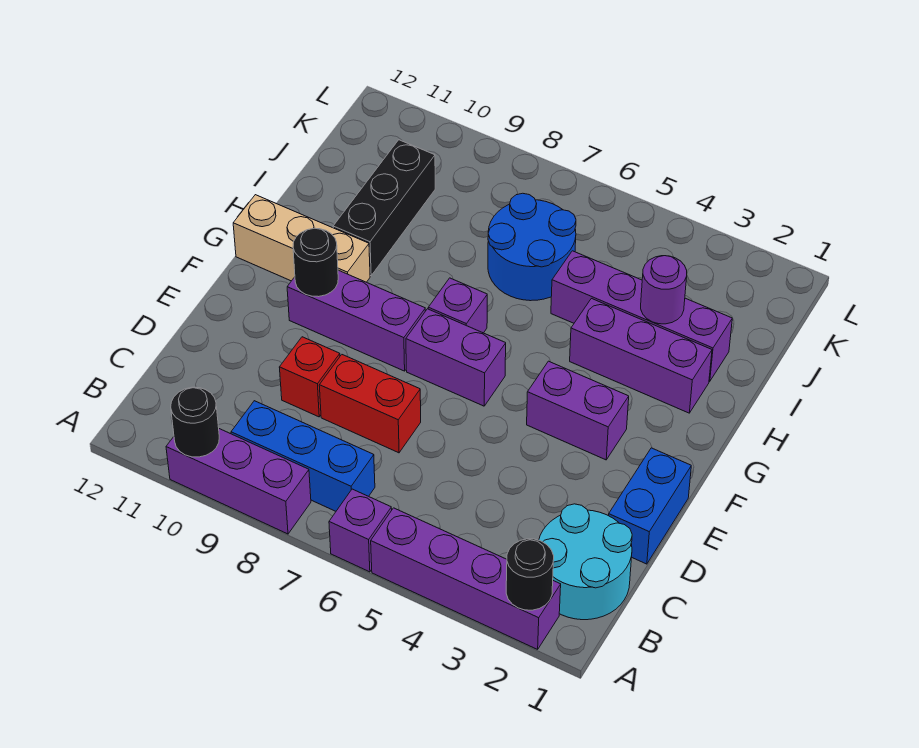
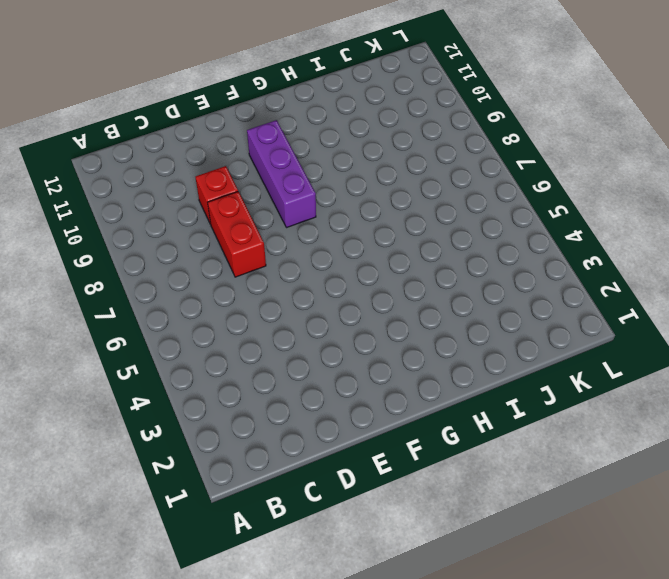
none -> purple brick A2:A5 level 1
none -> purple brick A6 level 1
none -> purple brick A8:A10 level 1

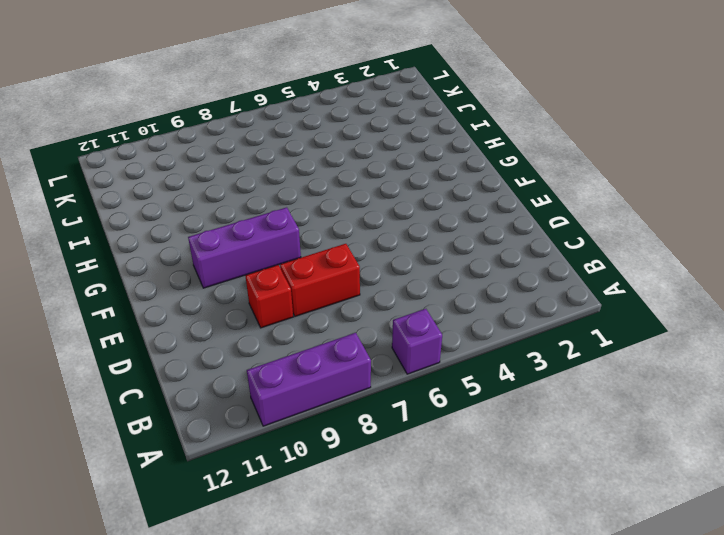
none -> purple brick A2:A5 level 1
none -> cyan round brick B1:C2 level 1
none -> blue brick B7:B9 level 1

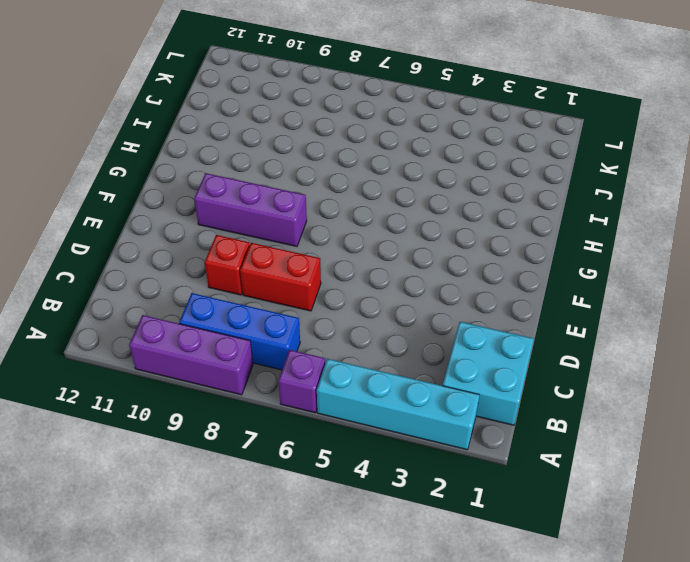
cyan brick A2:A5 level 1 -> purple brick A2:A5 level 1
cyan brick B1:C2 level 1 -> cyan round brick B1:C2 level 1
none -> blue brick D1:E1 level 1
none -> purple brick F3:F4 level 1
none -> purple brick F6:F7 level 1

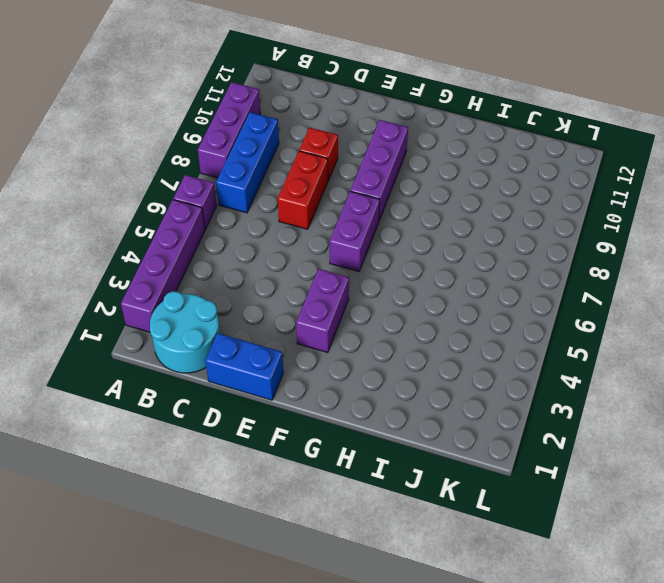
none -> purple brick G7 level 1
none -> tan brick G10:G12 level 1
none -> purple brick H2:H4 level 1

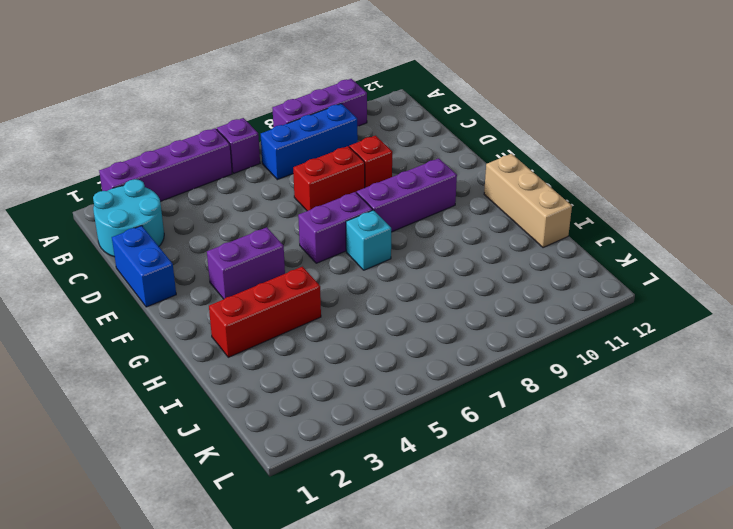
cyan brick G7 level 1 -> purple brick G7 level 1
tan brick G12:I12 level 1 -> tan brick G10:G12 level 1
red brick H2:H4 level 1 -> purple brick H2:H4 level 1
none -> black brick H10:J10 level 1
none -> purple brick I2:I5 level 1
none -> blue round brick I6:J7 level 1

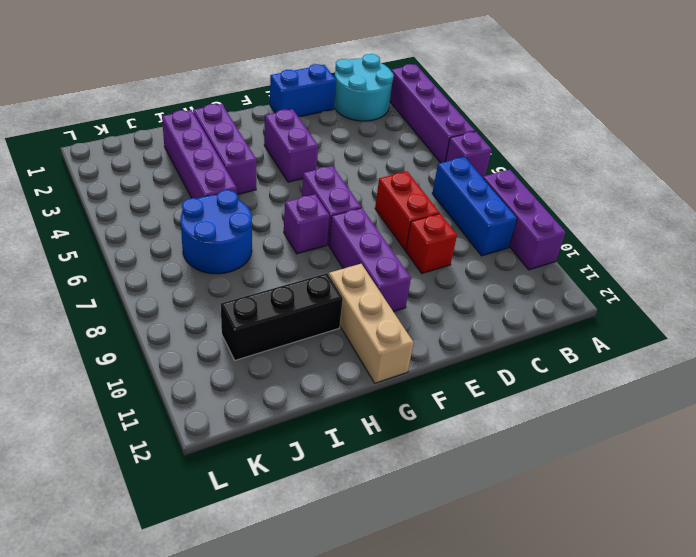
none -> black round brick A2 level 2
none -> black round brick A10 level 2
none -> black round brick F10 level 2

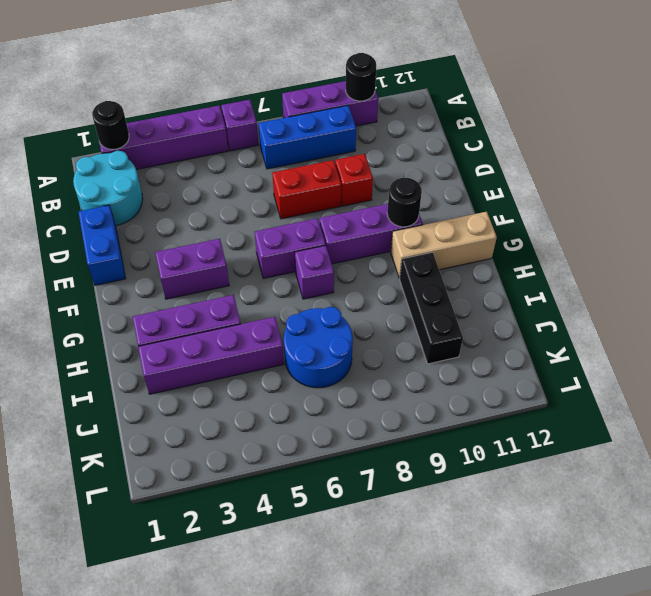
none -> purple round brick I3 level 2

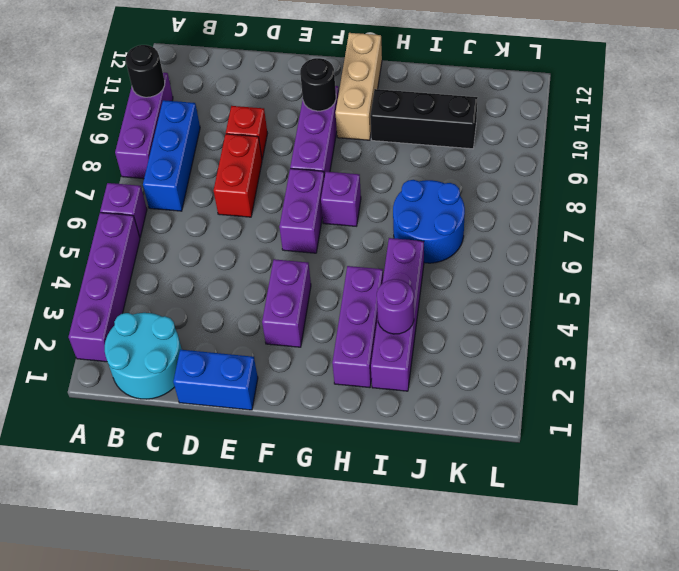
none -> black round brick A2 level 2

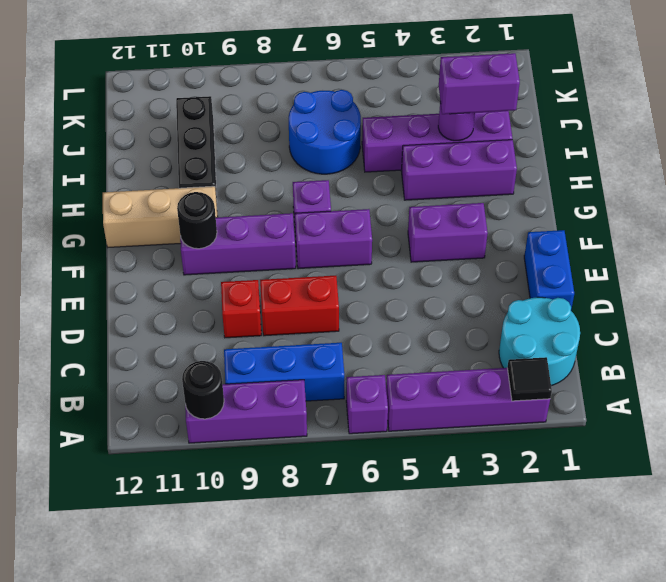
black tile A2 level 2 -> black round brick A2 level 2
purple brick I2:I3 level 3 -> none

